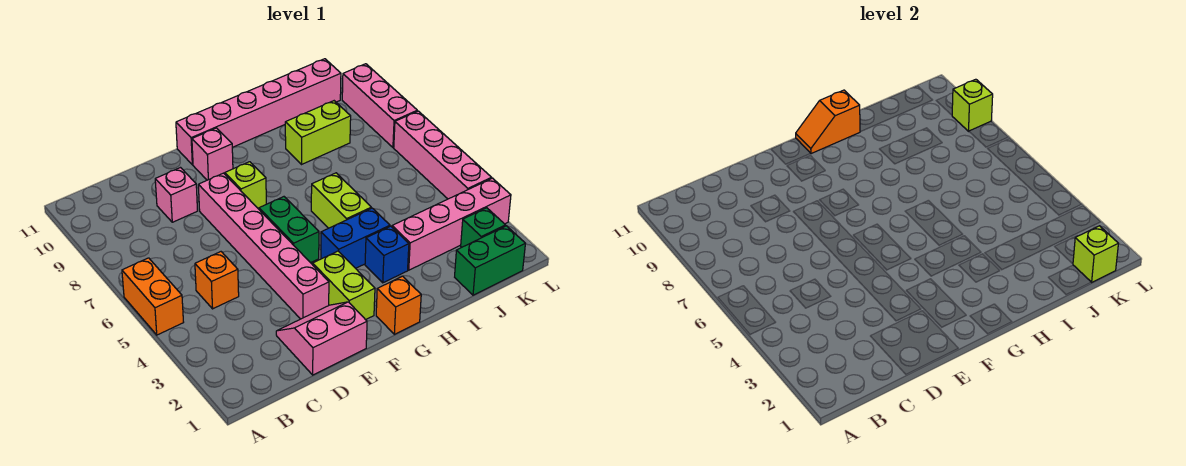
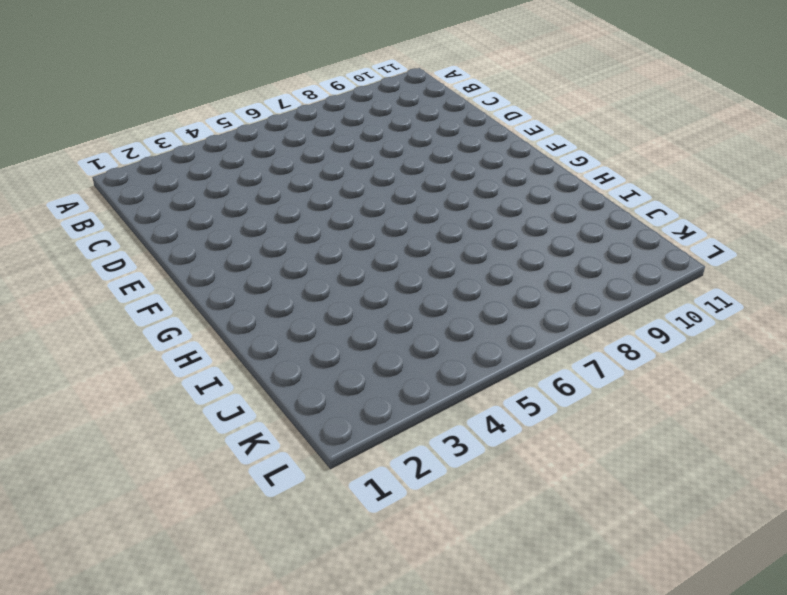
none -> orange brick A5:A6 level 1
none -> orange brick C5 level 1
none -> pink slope D1:E2 level 1 top 1

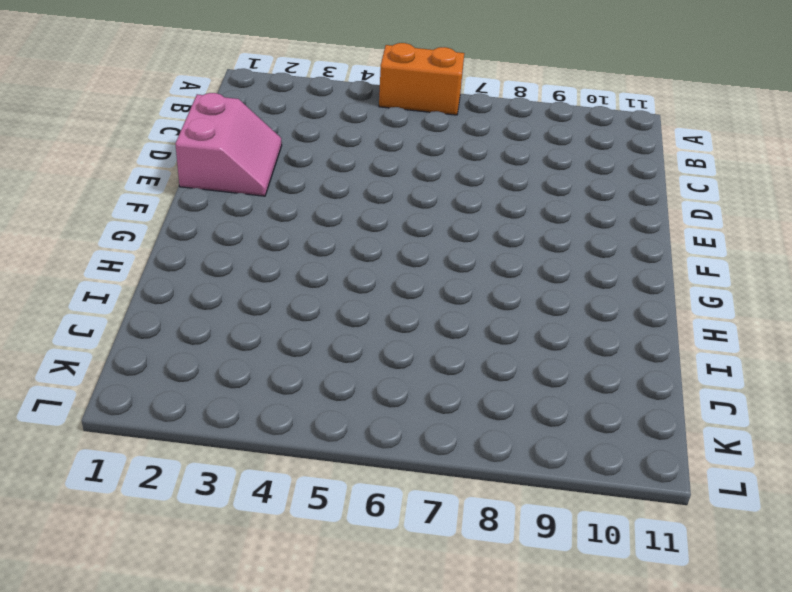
none -> orange brick C5 level 1
none -> pink brick D9 level 1
none -> pink brick E3:E8 level 1

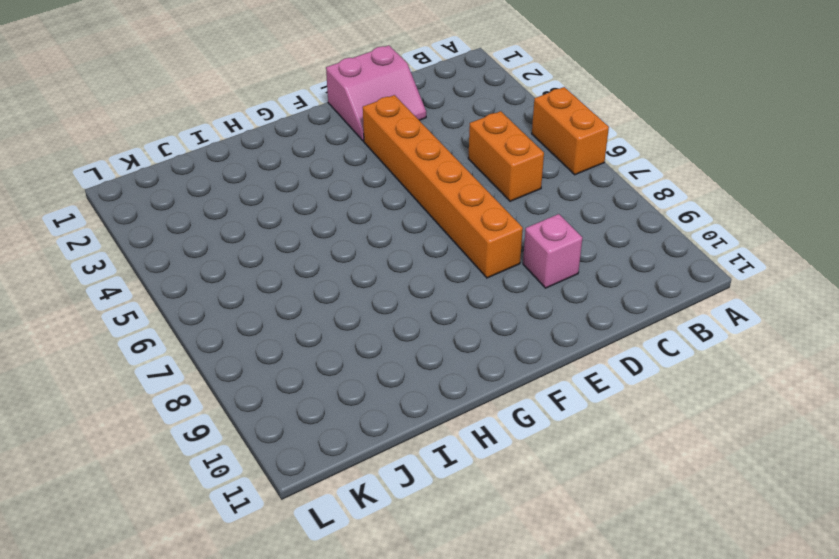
orange brick C5:C6 level 1 -> orange brick C5 level 1
orange brick E3:E8 level 1 -> pink brick E3:E8 level 1
none -> lime brick F2:F3 level 1
none -> green brick F5:F6 level 1
none -> lime brick F8 level 1

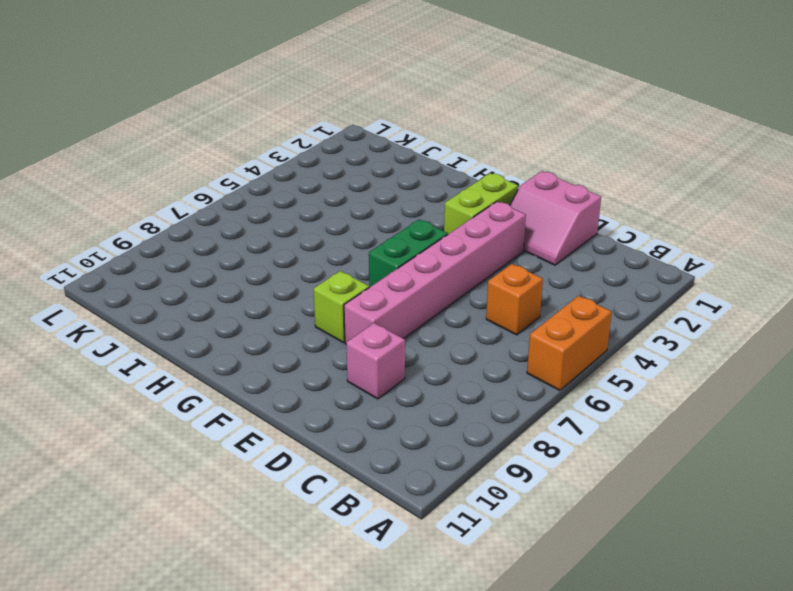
none -> pink brick F10 level 1
none -> pink brick F11:K11 level 1
none -> orange brick G1 level 1

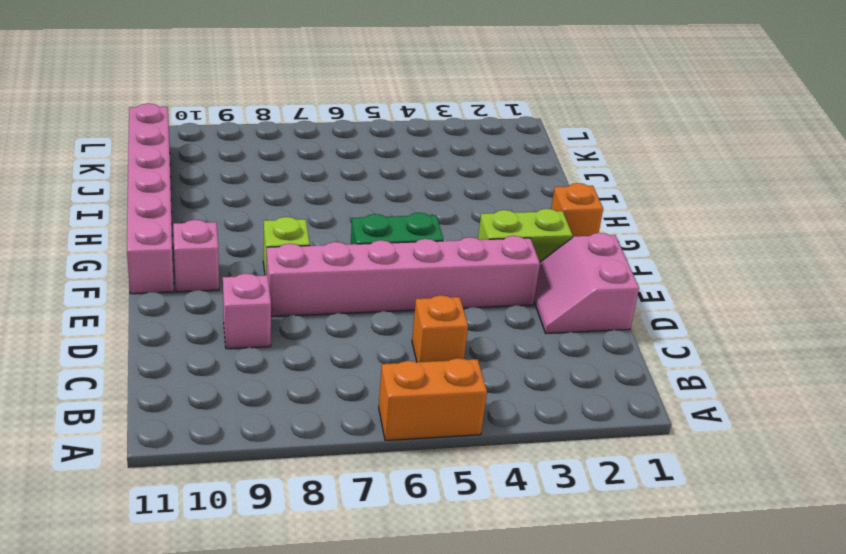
none -> blue brick G4:H4 level 1
none -> blue brick H3 level 1
none -> lime brick H5:H6 level 1

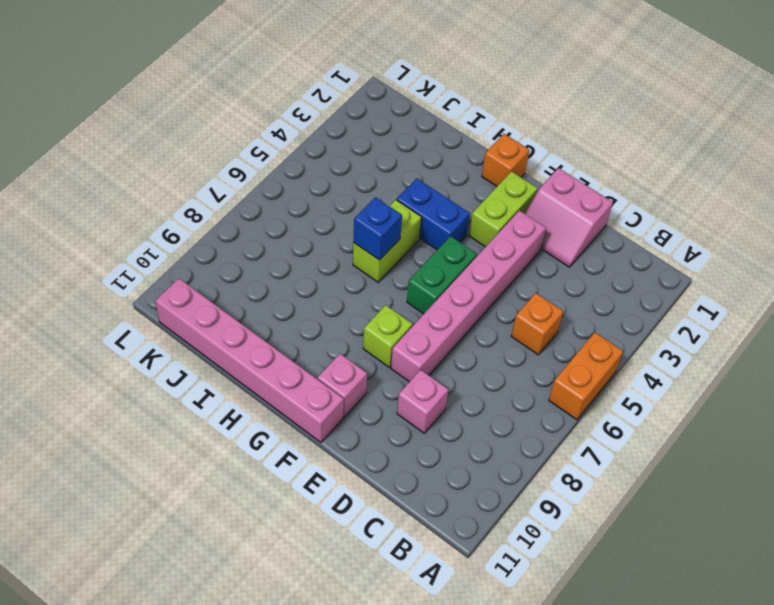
blue brick H6 level 2 -> blue brick H3 level 1
none -> pink brick I3:L3 level 1
none -> lime brick I9:J9 level 1
none -> green brick J1:K1 level 1

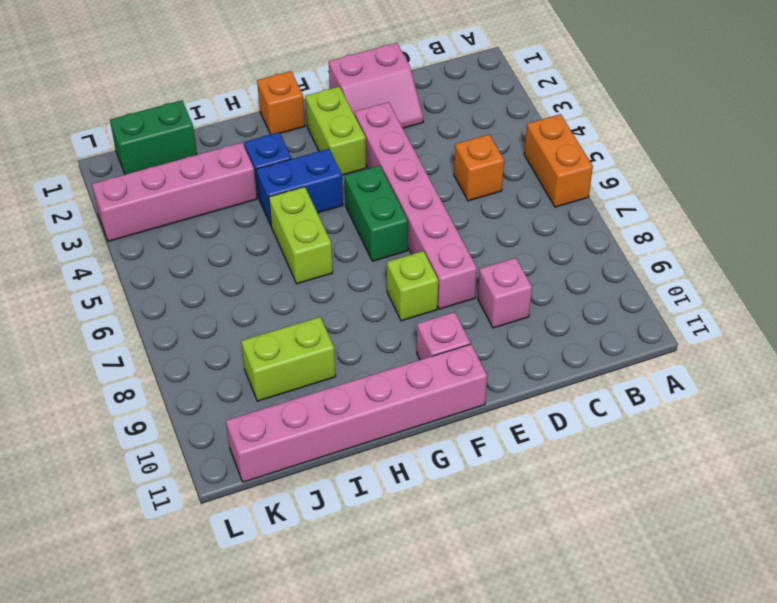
none -> green brick K2 level 1
none -> pink brick L4:L7 level 1
none -> pink brick L8:L10 level 1

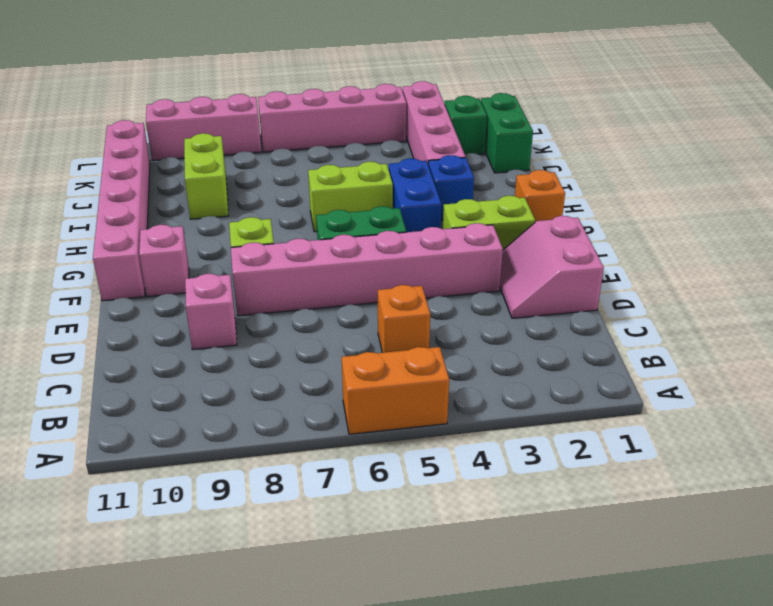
none -> orange slope G11:H11 level 2 top H
none -> lime brick K1 level 2
none -> lime brick L9 level 2

